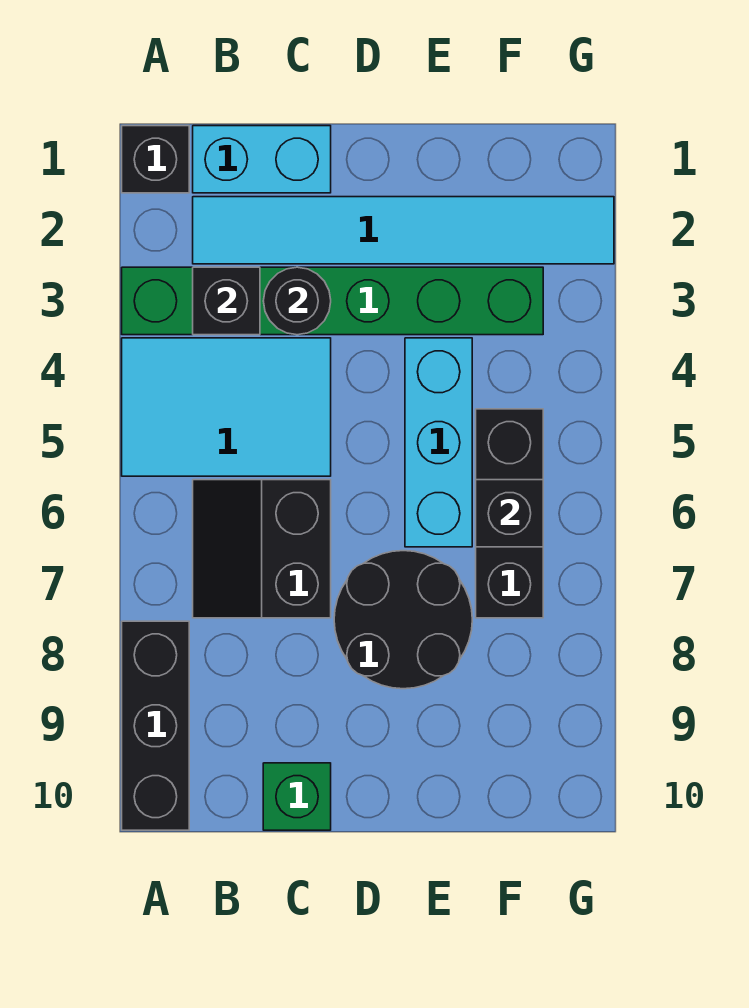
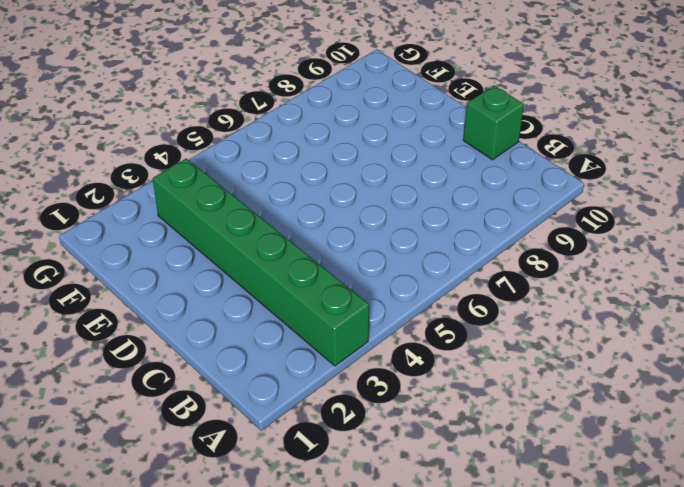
none -> black brick A1 level 1
none -> cyan tile A4:C5 level 1
none -> black brick A8:A10 level 1

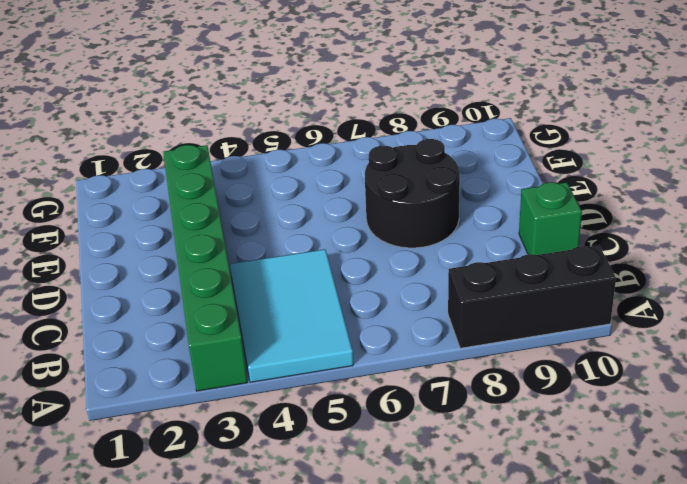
none -> black brick A1 level 1
none -> cyan brick B1:C1 level 1
none -> cyan tile B2:G2 level 1

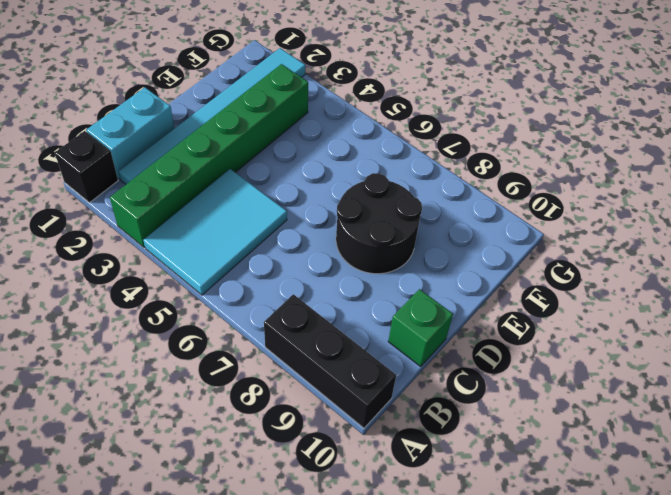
none -> black slope B6:C7 level 1 top C
none -> cyan brick E4:E6 level 1
none -> black brick F5:F7 level 1

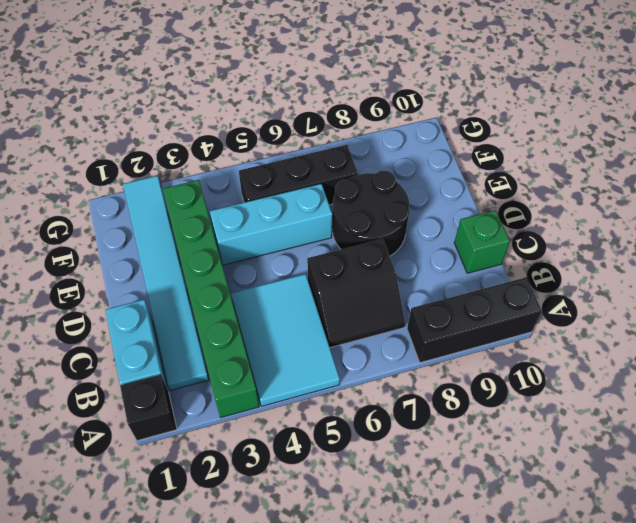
none -> black brick B3 level 2
none -> black round brick C3 level 2
none -> black brick F6 level 2

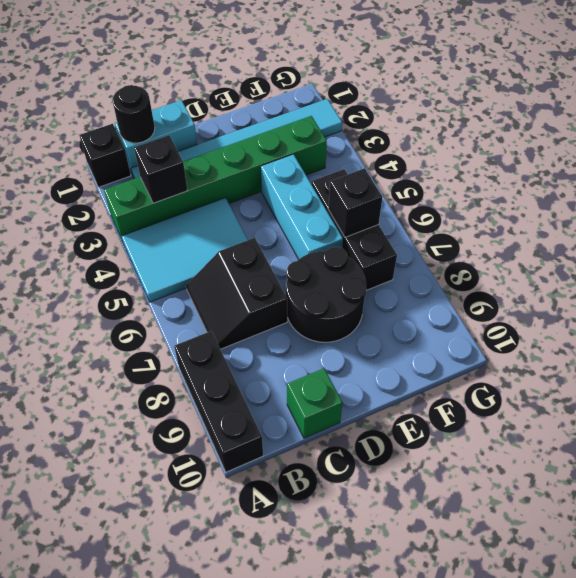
black round brick B1 level 2 -> black round brick C3 level 2

